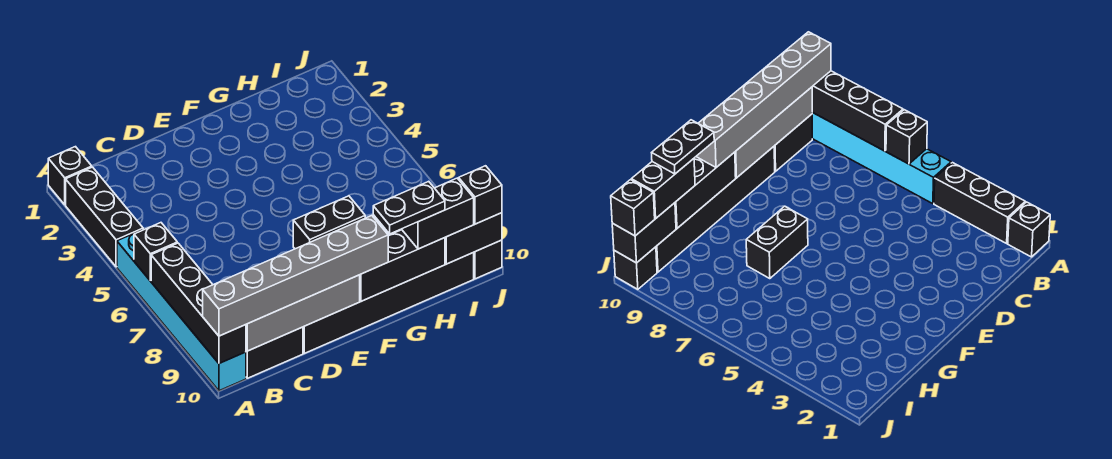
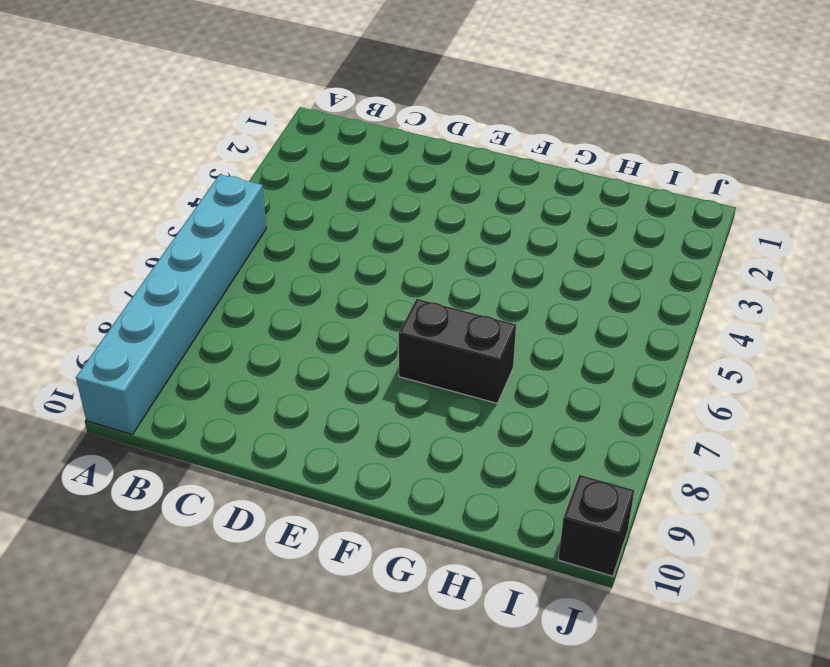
none -> black brick A1 level 1
none -> black brick A2:A4 level 1
none -> black brick B10:C10 level 1

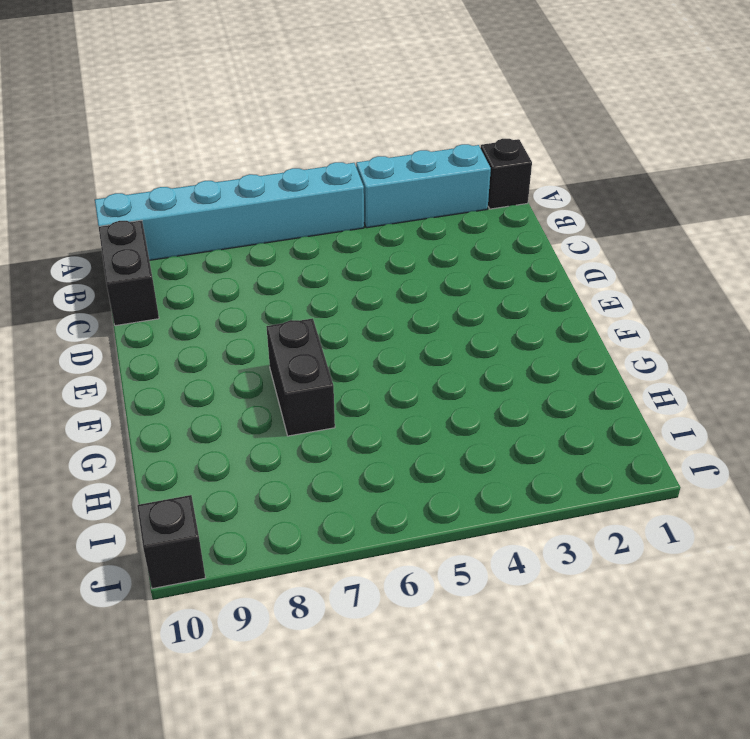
cyan brick A2:A4 level 1 -> black brick A2:A4 level 1
none -> black brick D10:I10 level 1
none -> black brick A6 level 2
none -> black brick A7:A10 level 2

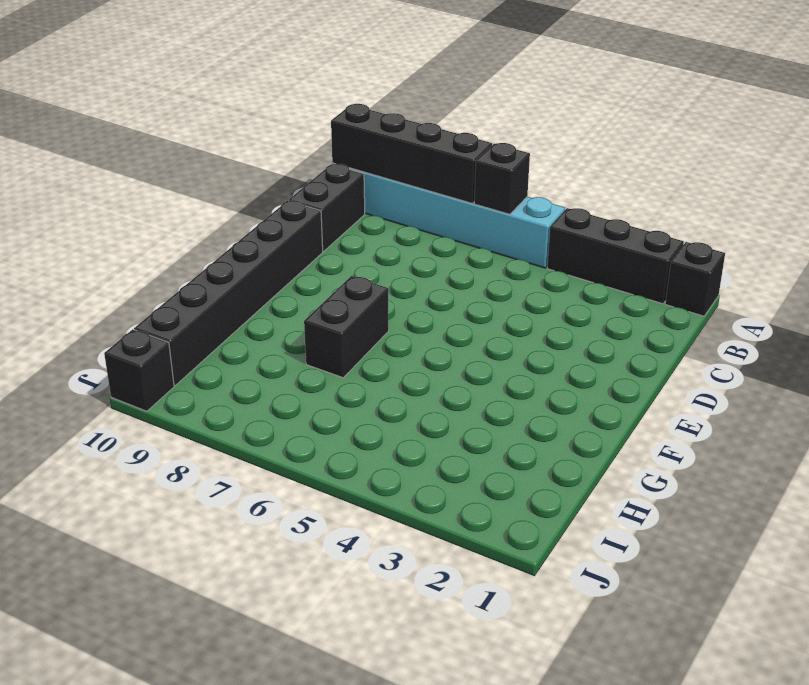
none -> grey brick B10:E10 level 2
none -> black brick F10:H10 level 2
none -> black brick I10:J10 level 2

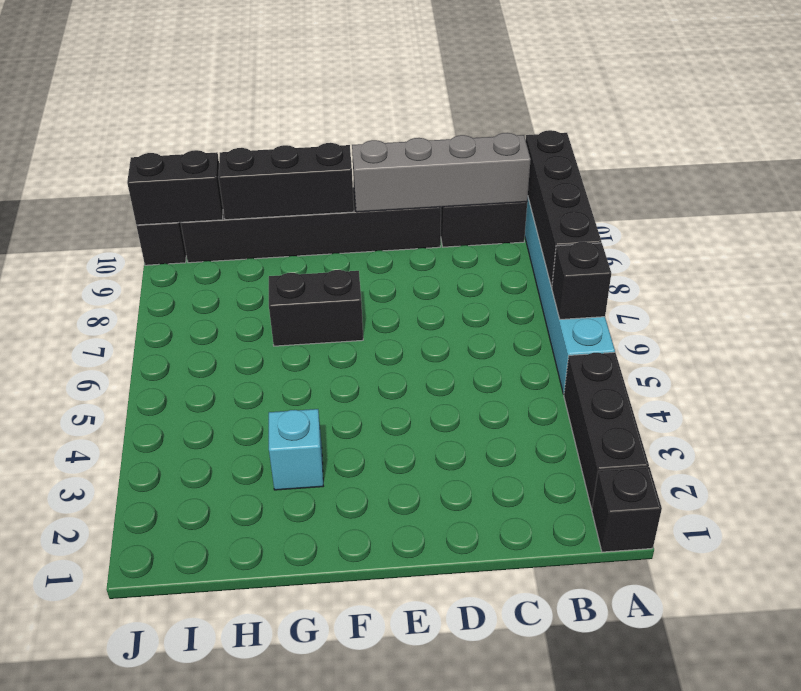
cyan brick G3 level 1 -> none
none -> grey brick A10:F10 level 3
none -> black brick H10:I10 level 3
none -> black brick J10 level 3

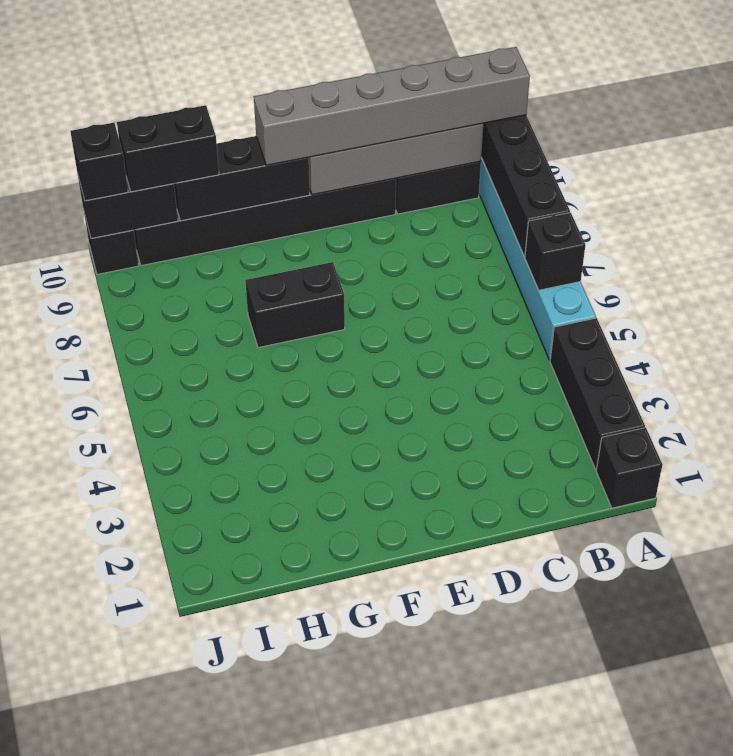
none -> black plate G10:H10 level 4

